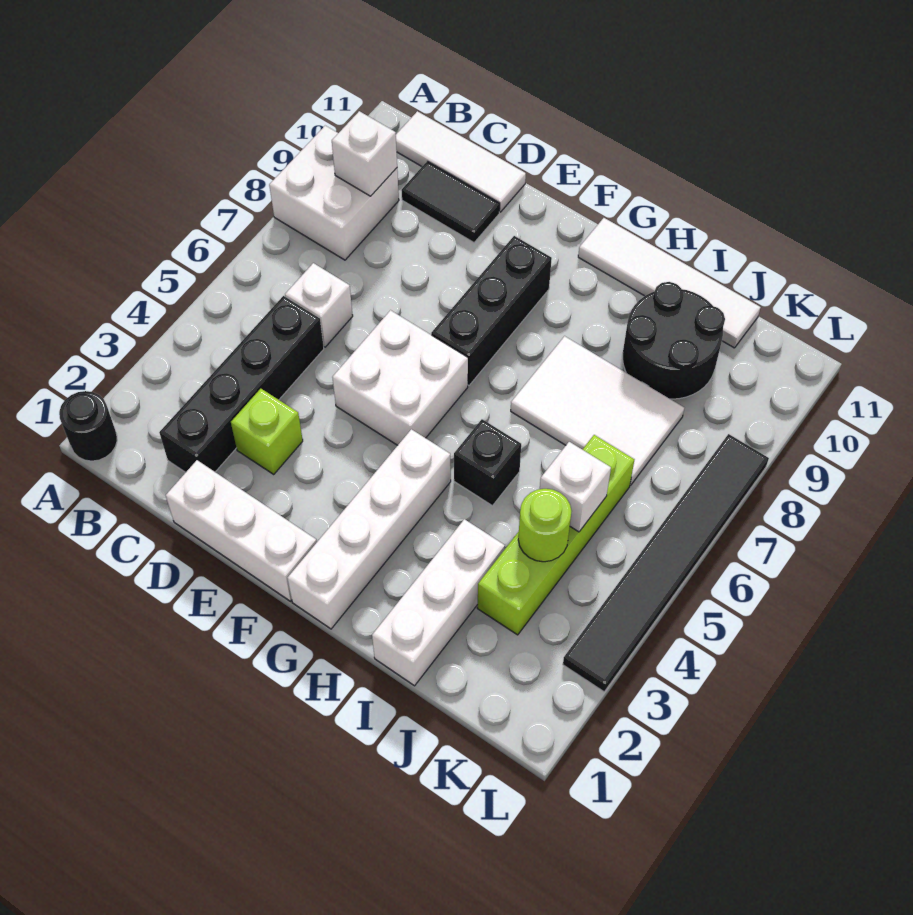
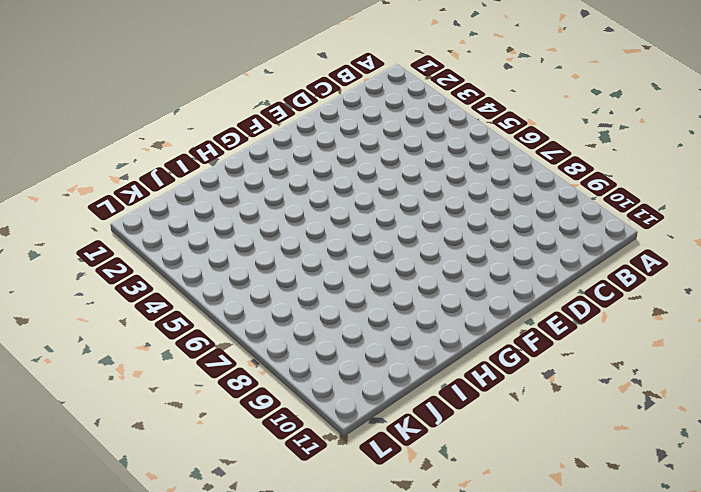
none -> black round brick A1 level 1
none -> white brick A8:B9 level 1
none -> white tile B11:D11 level 1

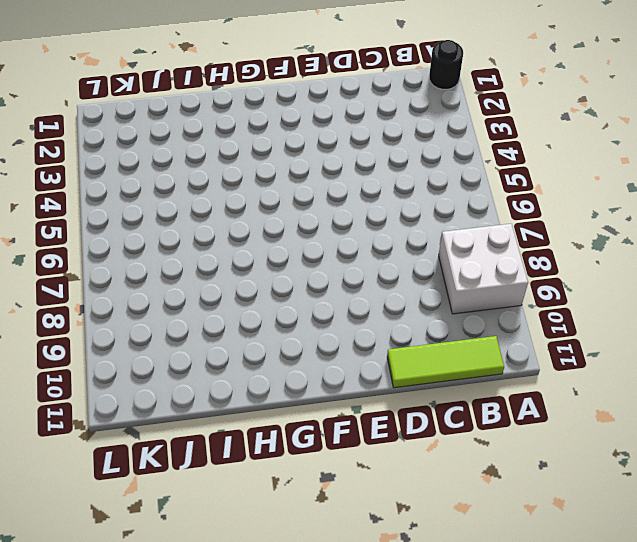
lime tile B11:D11 level 1 -> white tile B11:D11 level 1
none -> black brick C2:C5 level 1
none -> white brick C6 level 1
none -> black tile C10:D10 level 1

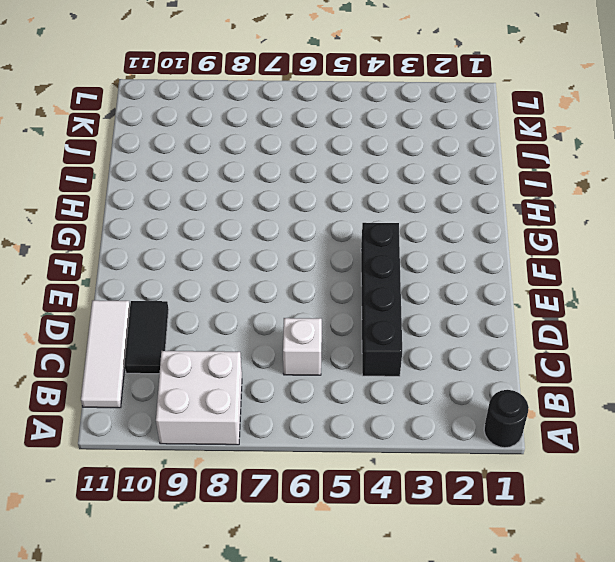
black brick C4:F4 level 1 -> black brick C2:C5 level 1
none -> white brick D1:F1 level 1
none -> lime brick D3 level 1
none -> white brick E5:F6 level 1

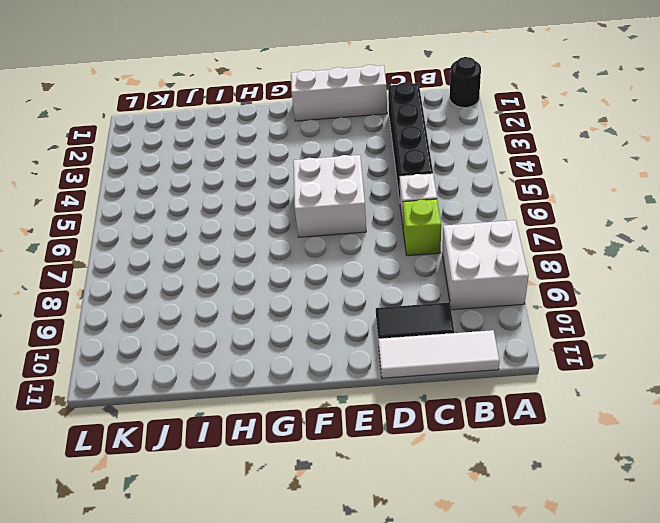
lime brick C7 level 1 -> lime brick D3 level 1
none -> black brick F7:F9 level 1
none -> white brick G1:G4 level 1
none -> white tile G11:J11 level 1

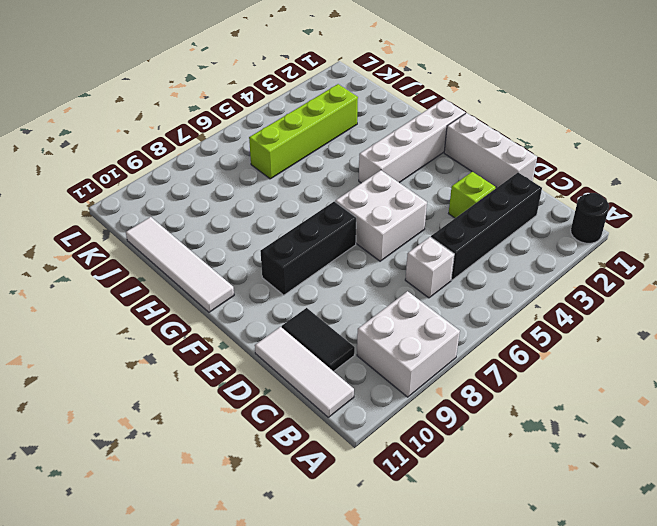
none -> black brick H5 level 1
none -> white tile H7:J8 level 1
none -> white brick I1:I3 level 1

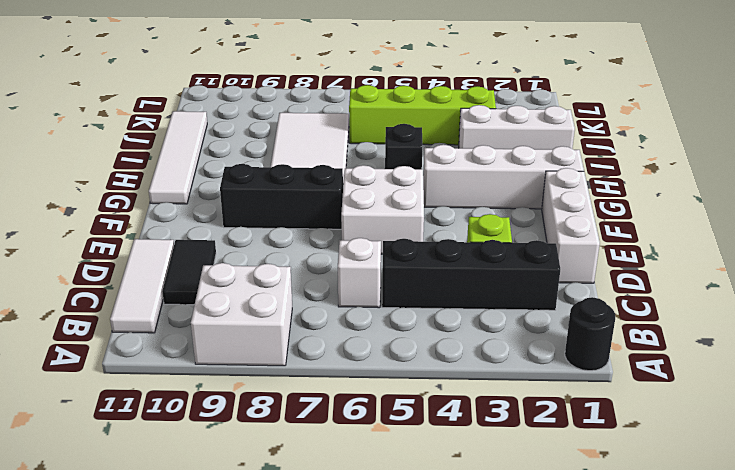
none -> black round brick I9:J10 level 1
none -> black tile L3:L8 level 1
none -> white brick B9 level 2

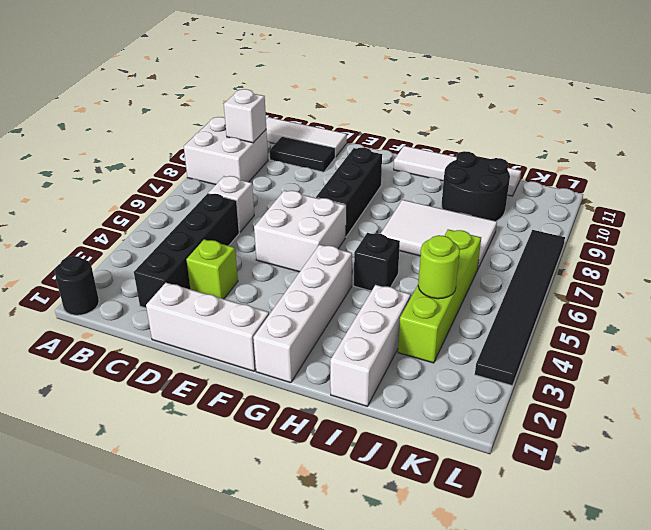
none -> white brick J5 level 2

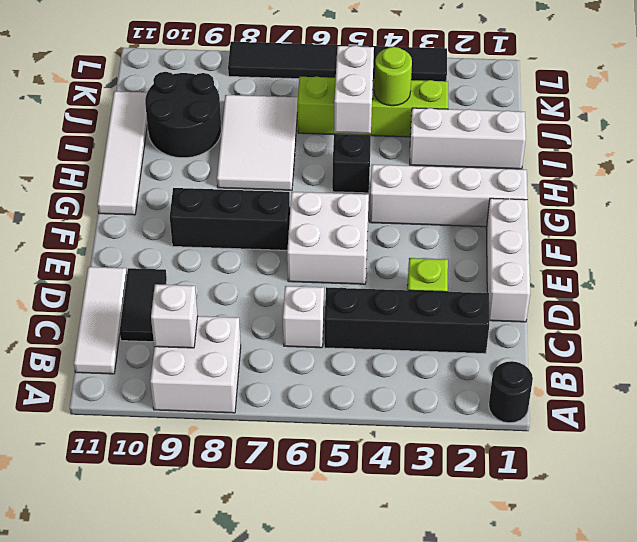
white brick I5:J5 level 2 -> white brick J5 level 2

